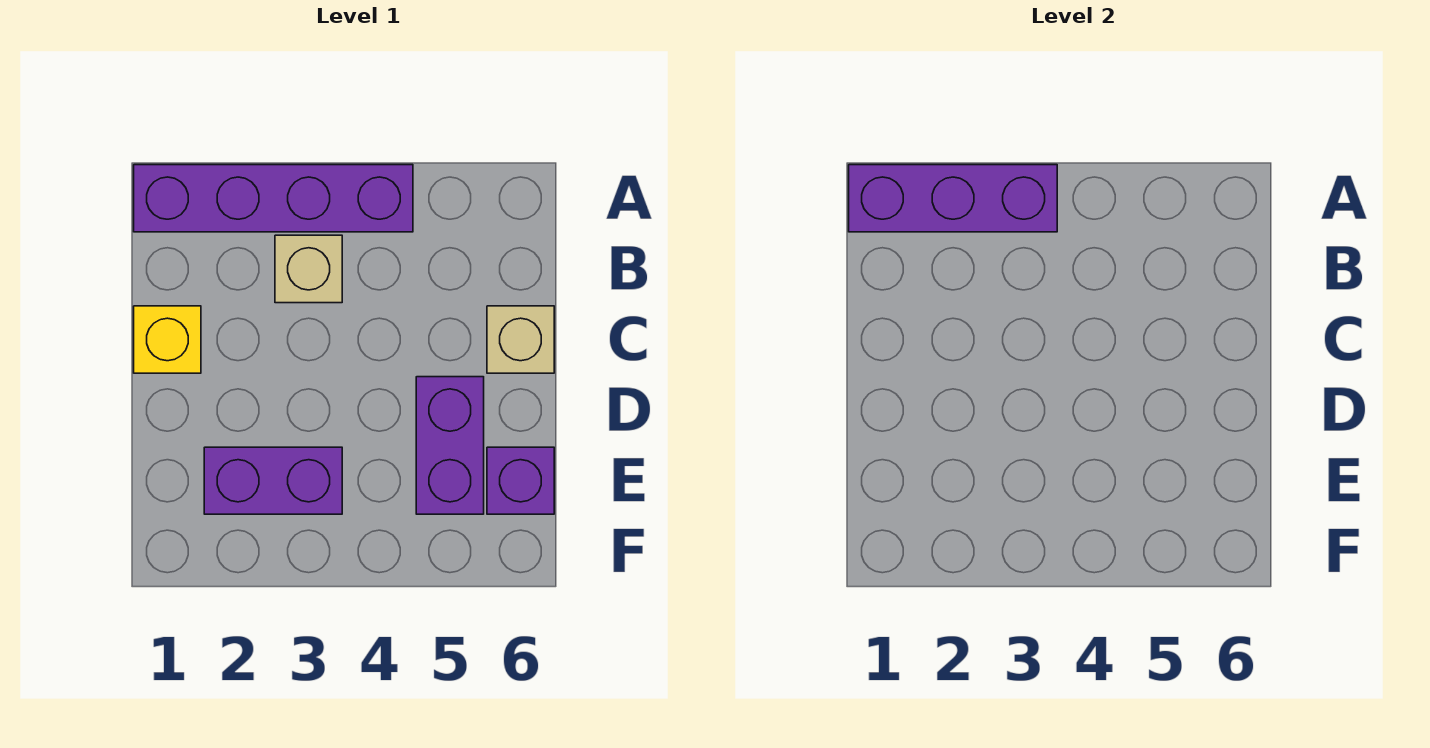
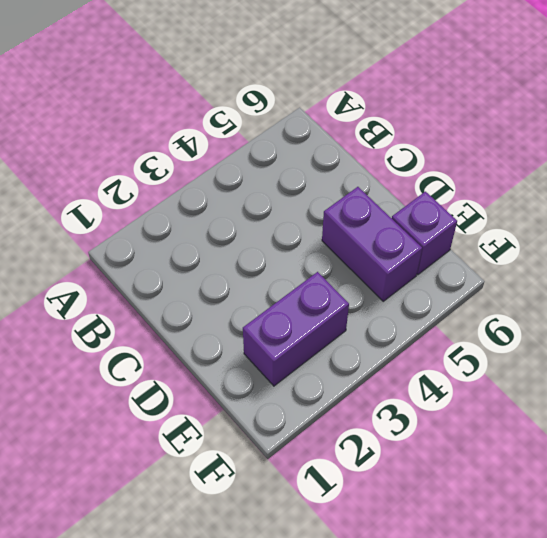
none -> purple brick A1:A4 level 1
none -> tan brick B3 level 1

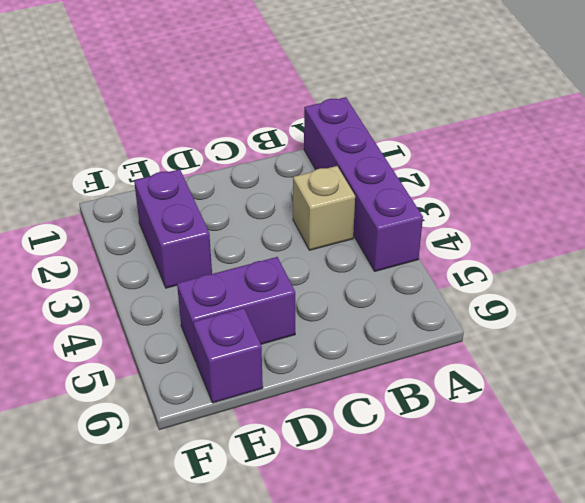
none -> yellow brick C1 level 1
none -> tan brick C6 level 1

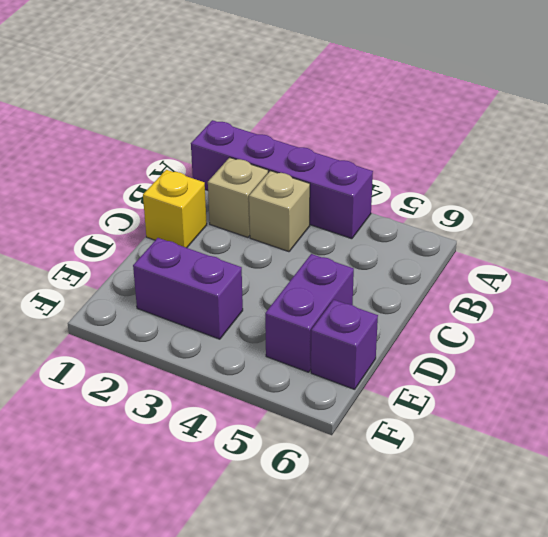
tan brick B2 level 1 -> tan brick C6 level 1
none -> purple brick A1:A3 level 2

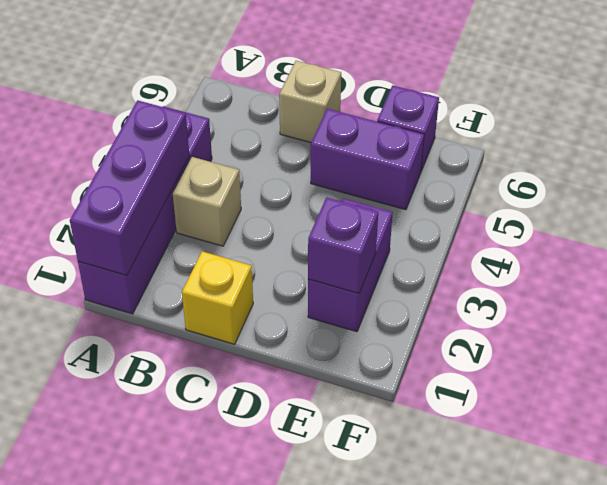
purple brick E2 level 2 -> none

